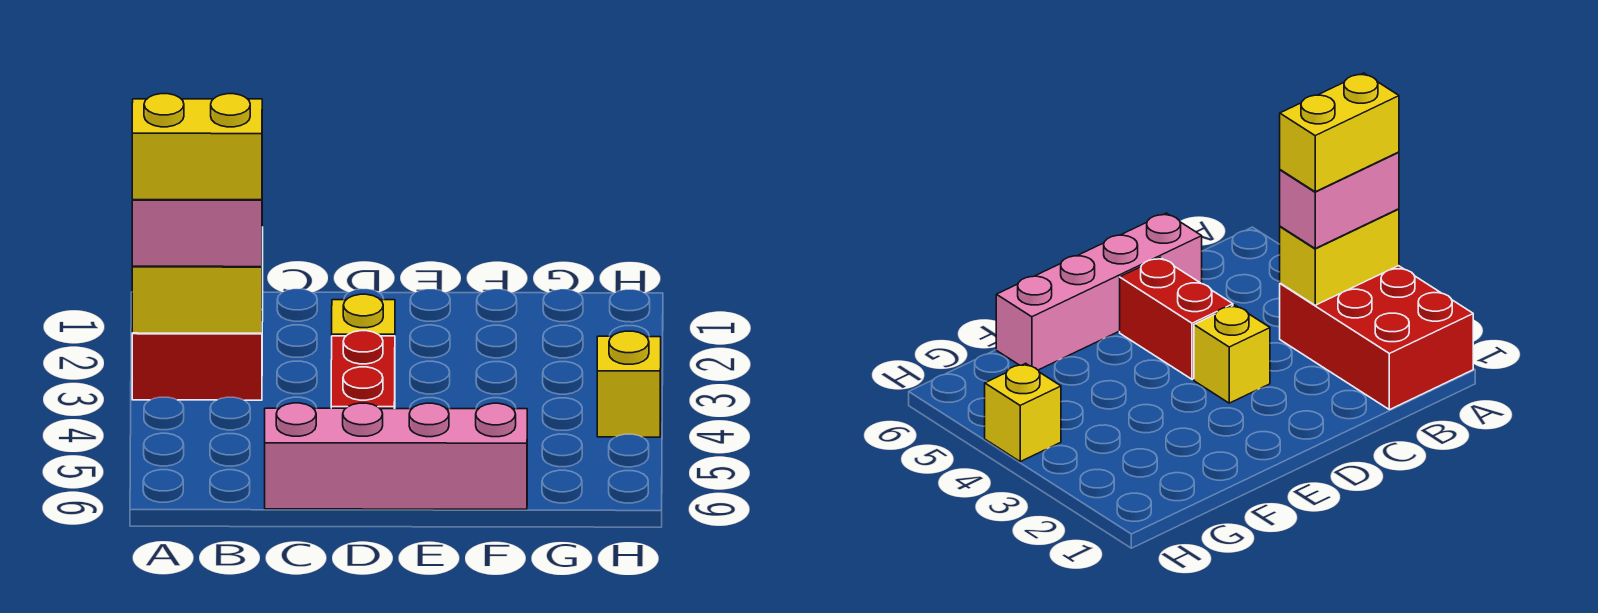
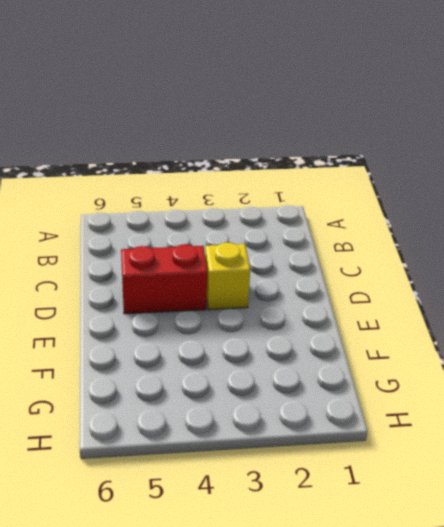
none -> red brick A1:B3 level 1
none -> pink brick C6:F6 level 1

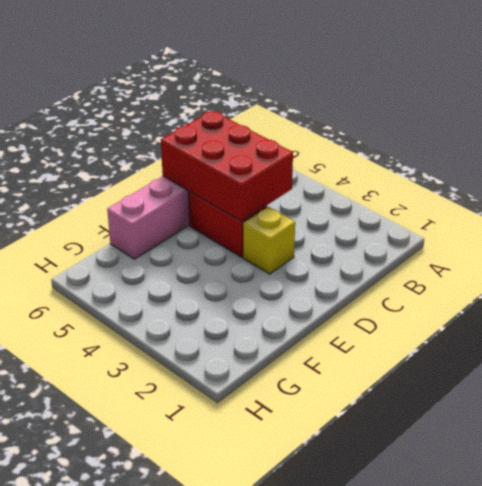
red brick C4:D6 level 2 -> red brick A1:B3 level 1
none -> yellow brick H4 level 1
none -> yellow brick A3:B3 level 2

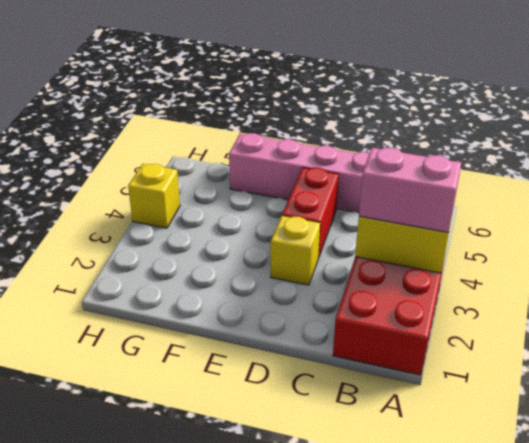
none -> yellow brick A3:B3 level 4

